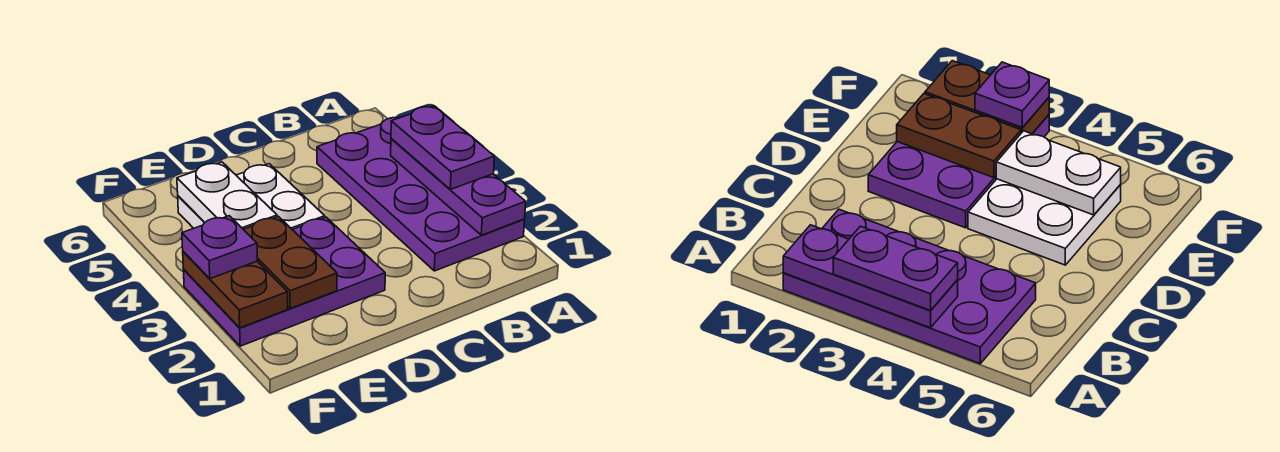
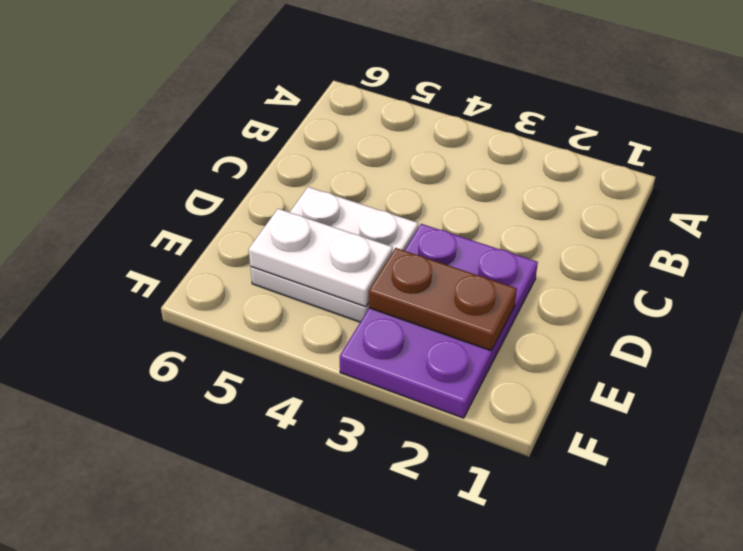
none -> purple plate A2:B5 level 1
none -> purple plate A2:A4 level 2

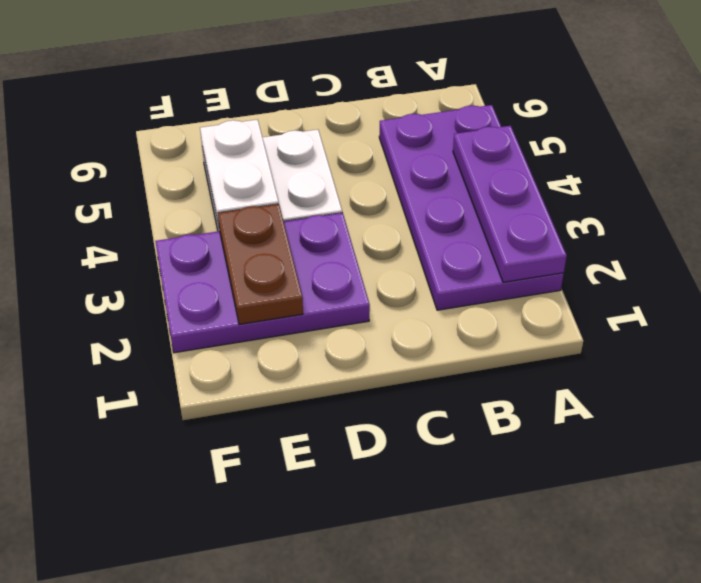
none -> brown plate F2:F3 level 2
none -> purple plate A3:A4 level 3

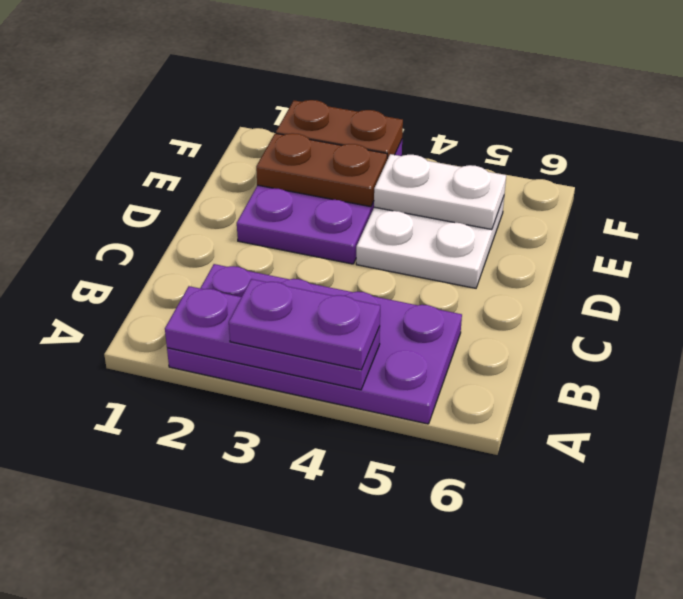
none -> purple plate F3 level 3

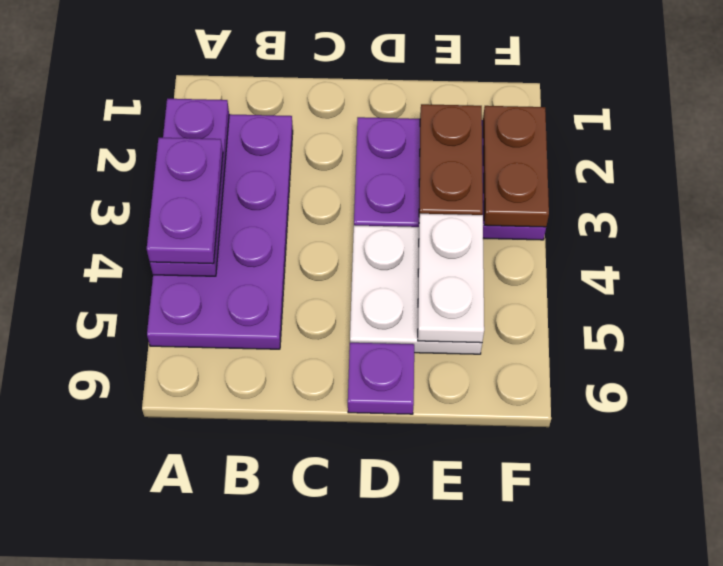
purple plate D6 level 1 -> purple plate F3 level 3

